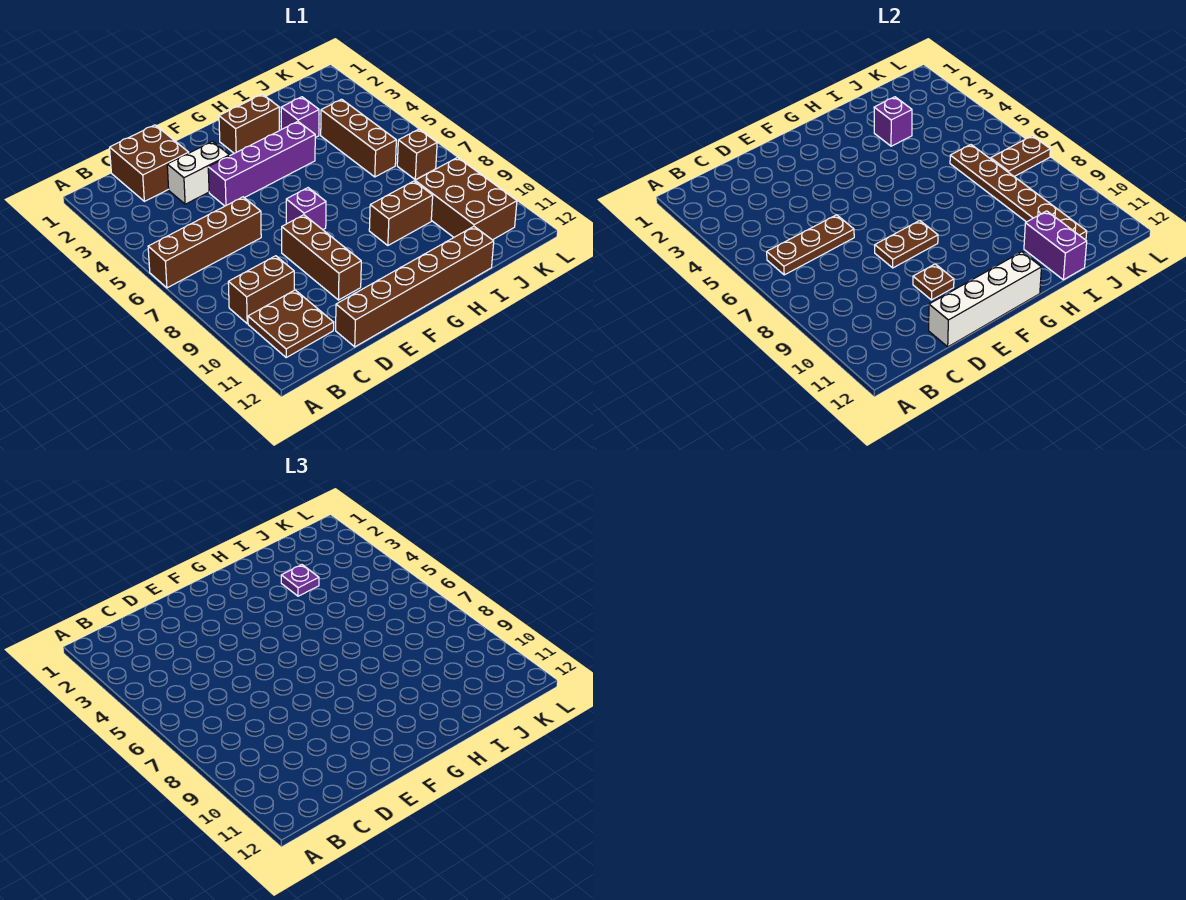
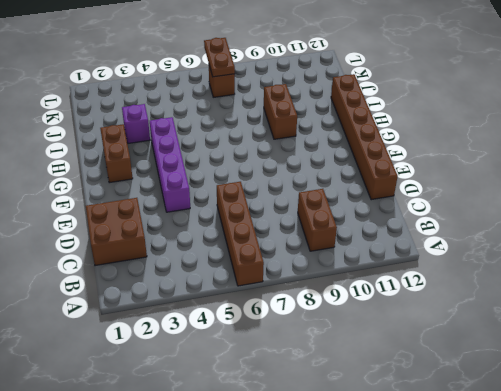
none -> brown plate B10:C11 level 1
none -> white brick D3:E3 level 1
none -> brown brick E8:E10 level 1

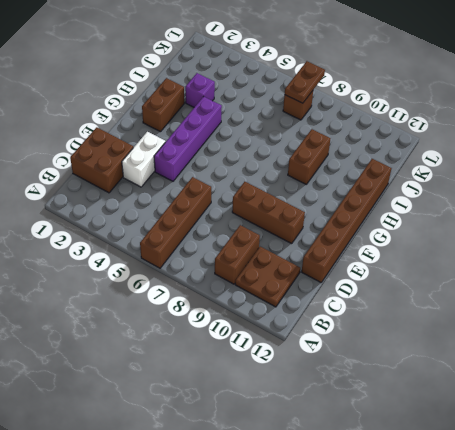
none -> purple brick F7 level 1
none -> brown brick J4:J6 level 1
none -> brown brick J9:K11 level 1

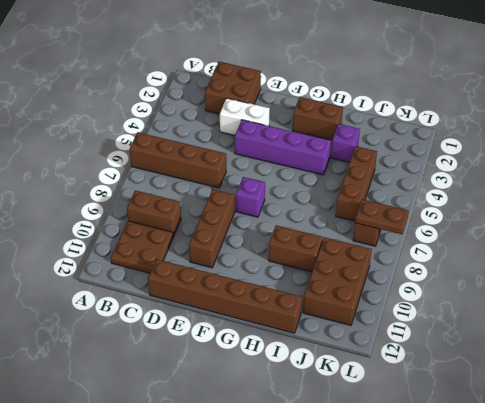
none -> brown plate B6:D6 level 2
none -> white brick D12:G12 level 2
none -> brown plate E8:F8 level 2

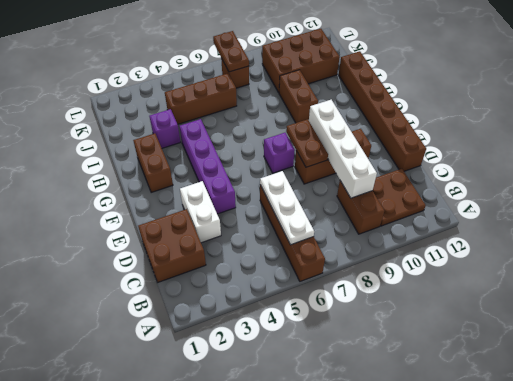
white plate B6:D6 level 2 -> brown plate B6:D6 level 2
white brick C9:F9 level 2 -> white brick D12:G12 level 2
none -> brown plate E10 level 2
none -> purple brick I3 level 2
none -> purple brick I11:I12 level 2

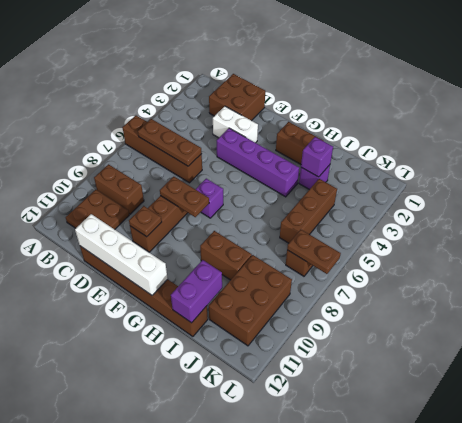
none -> brown plate J6:J11 level 2
none -> purple plate I3 level 3

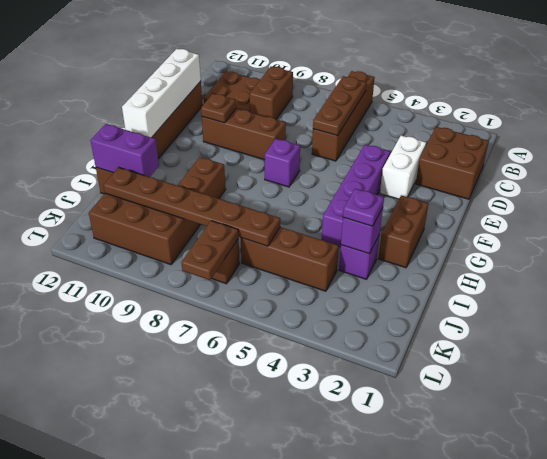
none -> brown plate E8:F8 level 2

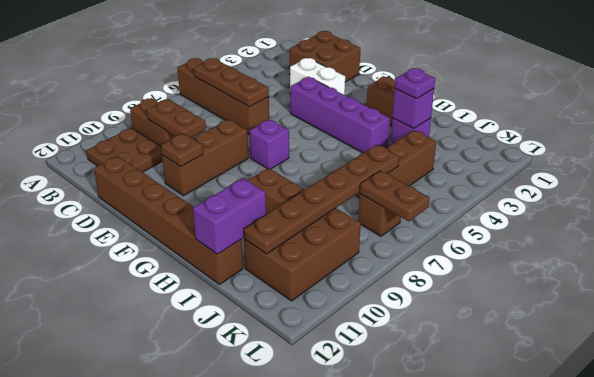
brown plate C9:D9 level 2 -> brown plate E8:F8 level 2
none -> white brick D12:G12 level 2

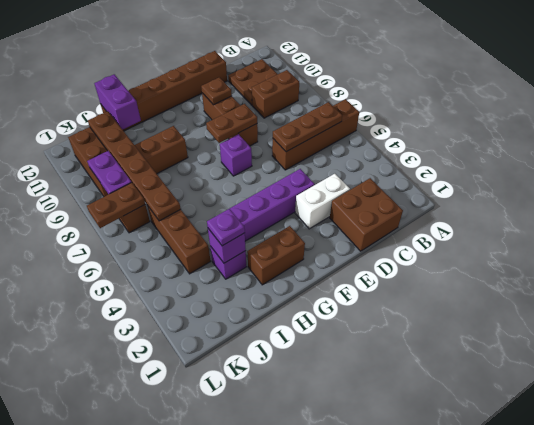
purple plate K8:K9 level 2 -> none
none -> white brick D12:G12 level 2

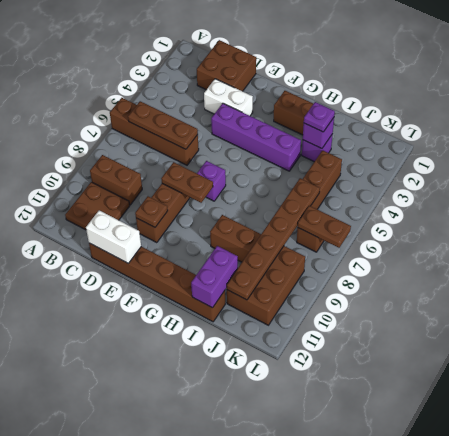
white brick D12:E12 level 2 -> white brick D12:G12 level 2

